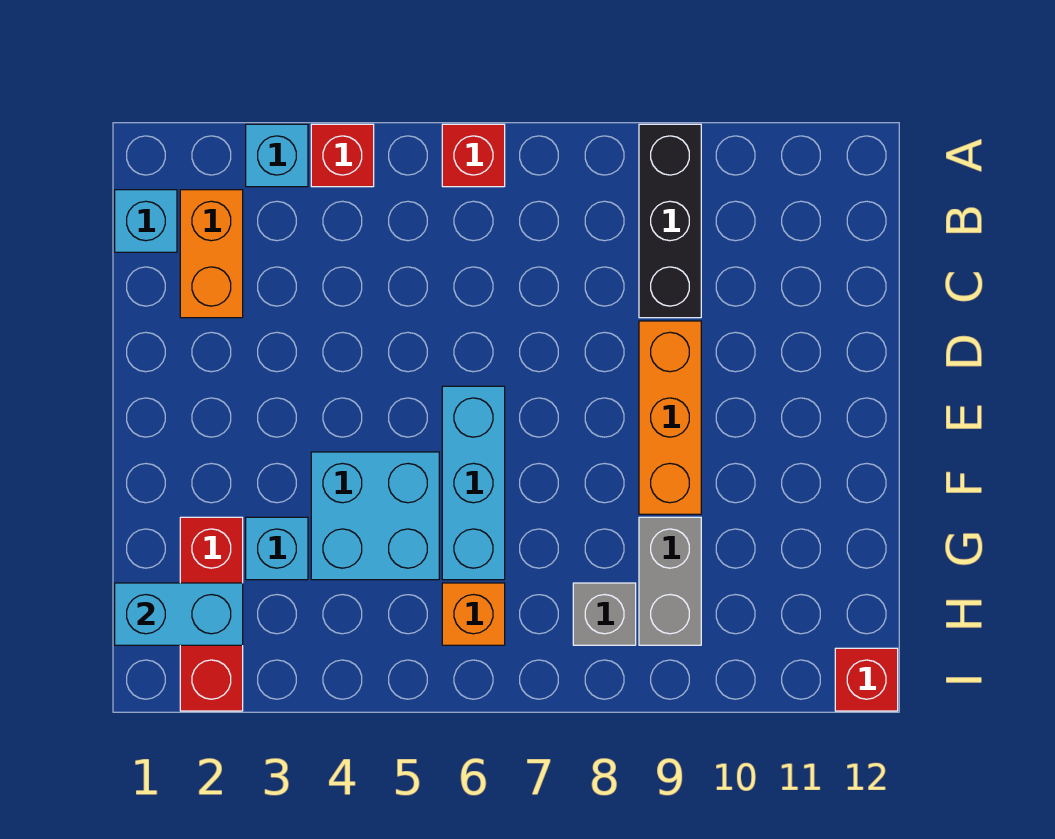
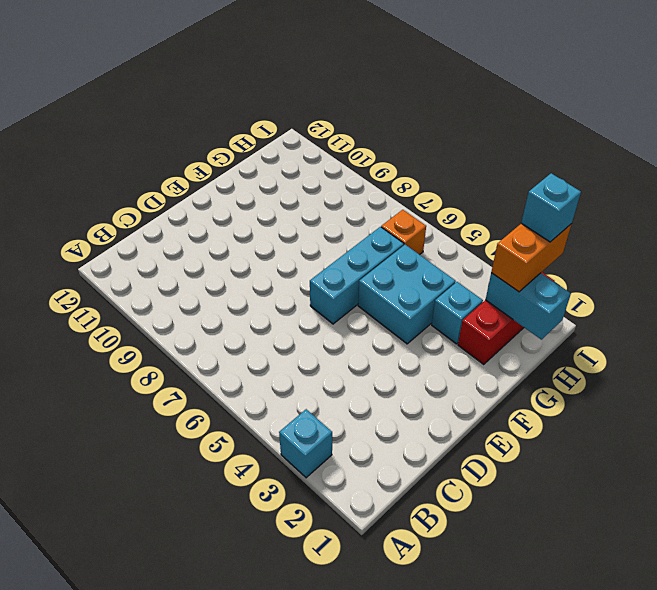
orange brick H2:I2 level 3 -> orange brick B2:C2 level 1
cyan brick I2 level 4 -> cyan brick B1 level 1
none -> red brick A4 level 1
none -> red brick A6 level 1
none -> black brick A9:C9 level 1

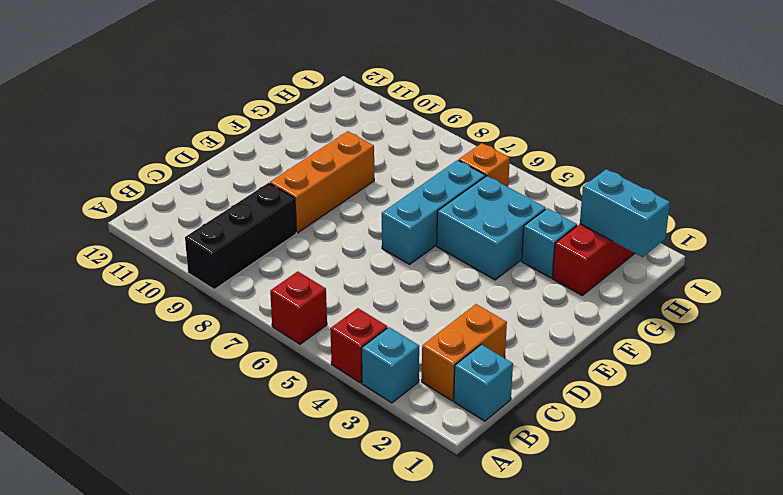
none -> grey brick G9:H9 level 1
none -> grey brick H8 level 1
none -> red brick I12 level 1

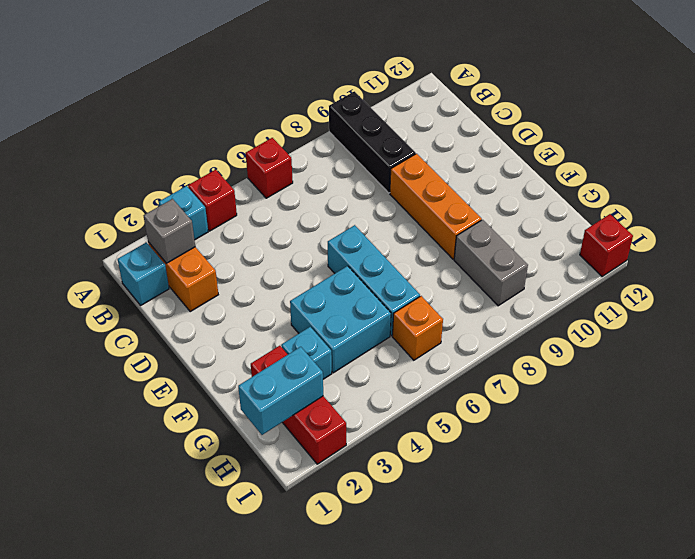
grey brick B2 level 2 -> grey brick H8 level 1

